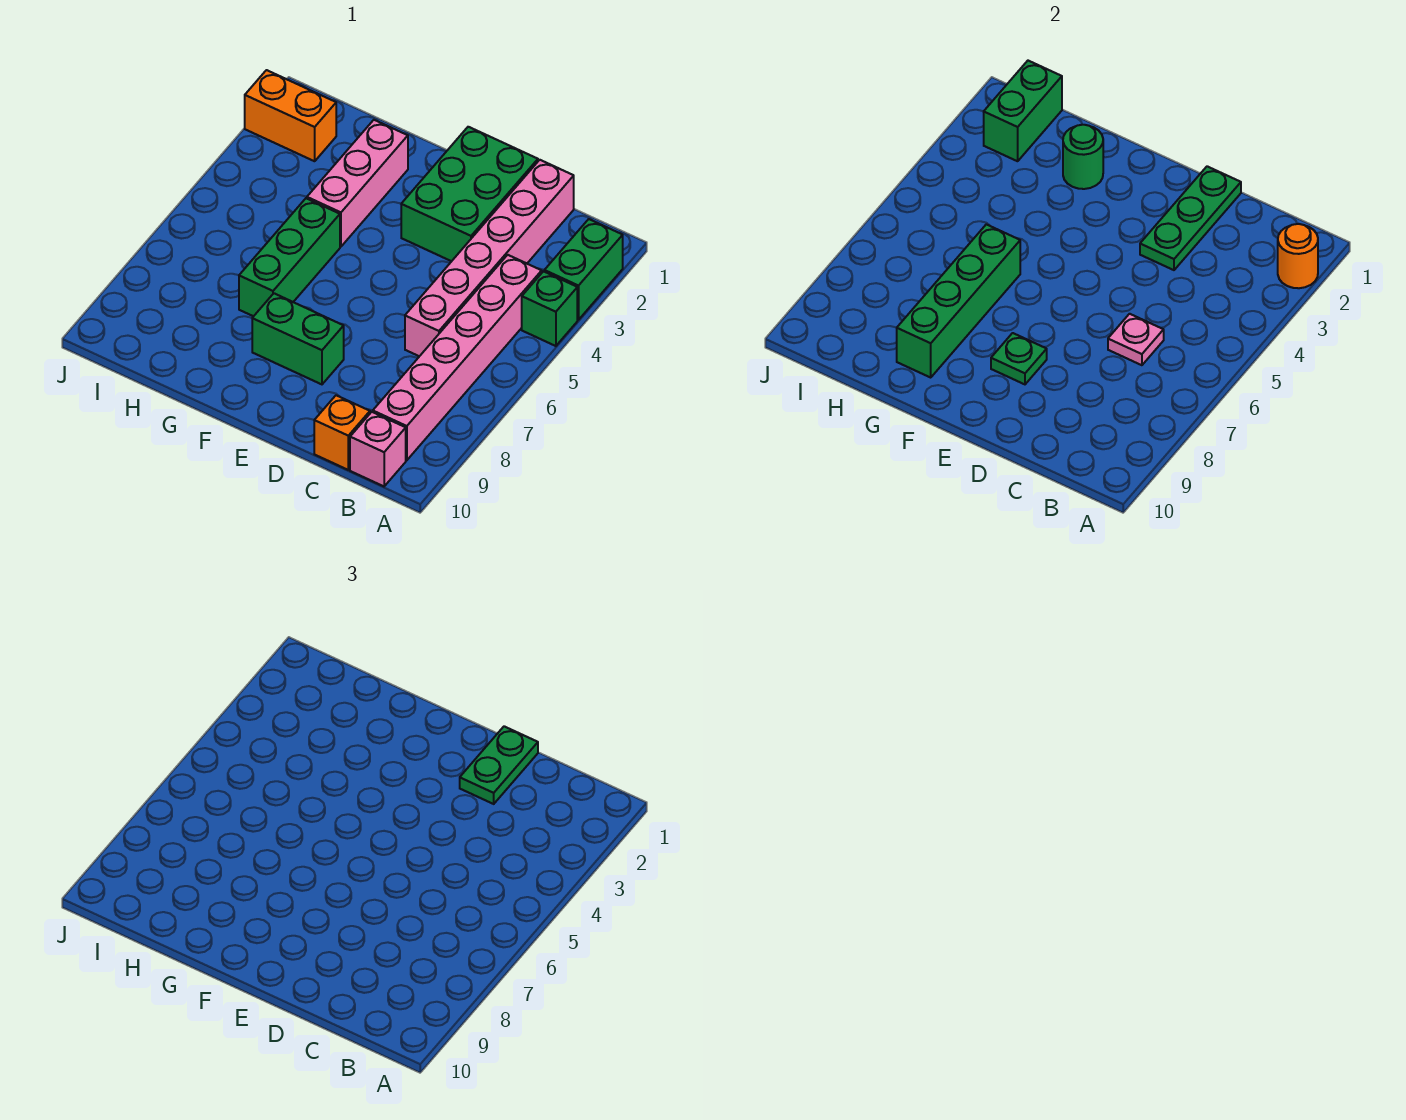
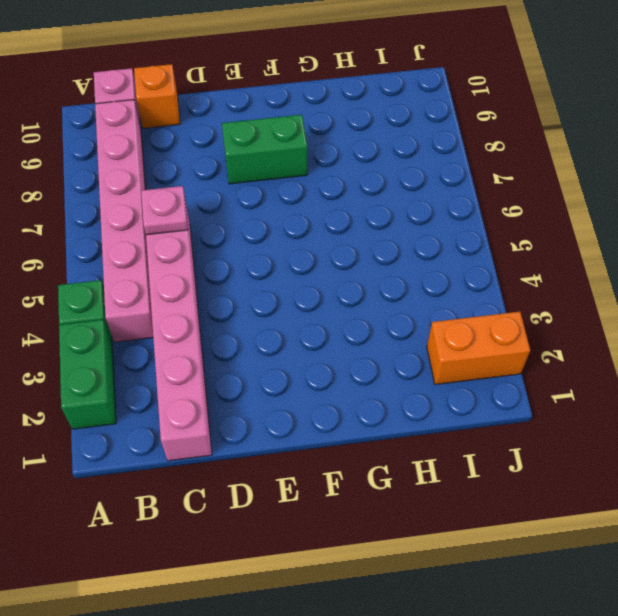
none -> green brick D1:E3 level 1
none -> pink brick G2:G4 level 1
none -> green brick G5:G7 level 1

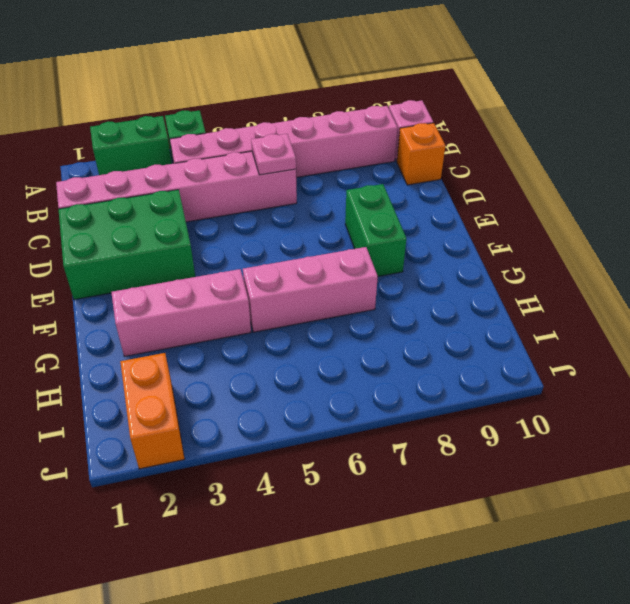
pink brick G5:G7 level 1 -> green brick G5:G7 level 1
none -> orange round brick A2 level 2
none -> green plate D1:D3 level 2
none -> green plate E8 level 2

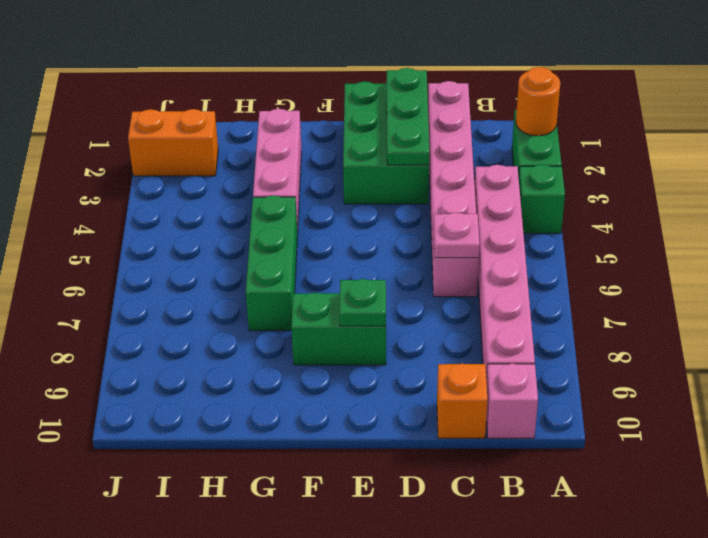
none -> green round brick G2 level 2
none -> green brick G6:G9 level 2
none -> green brick I1:I2 level 2

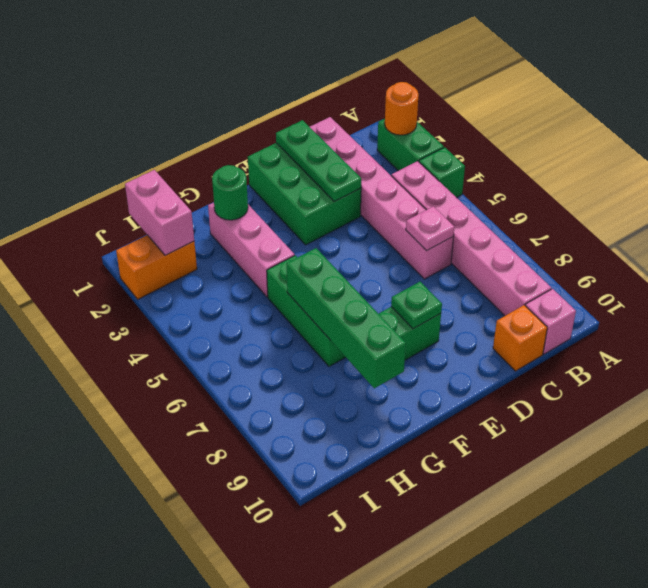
pink brick I1:I2 level 2 -> green brick I1:I2 level 2
none -> green plate D1:D2 level 3

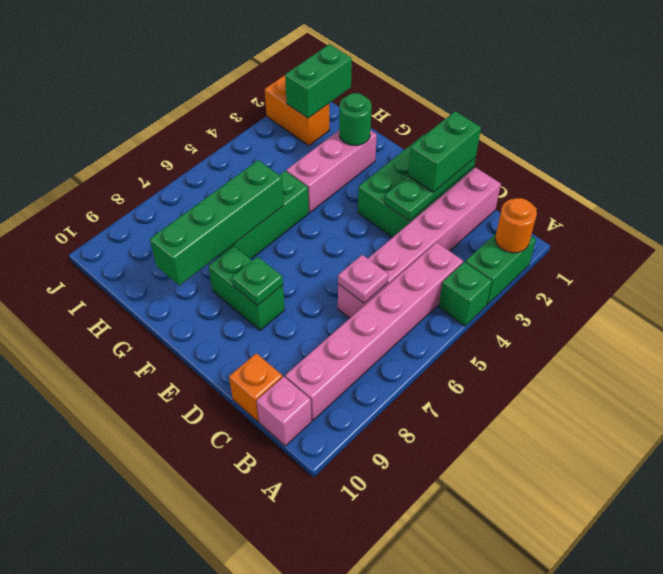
green brick D1:D2 level 3 -> green plate D1:D2 level 3

